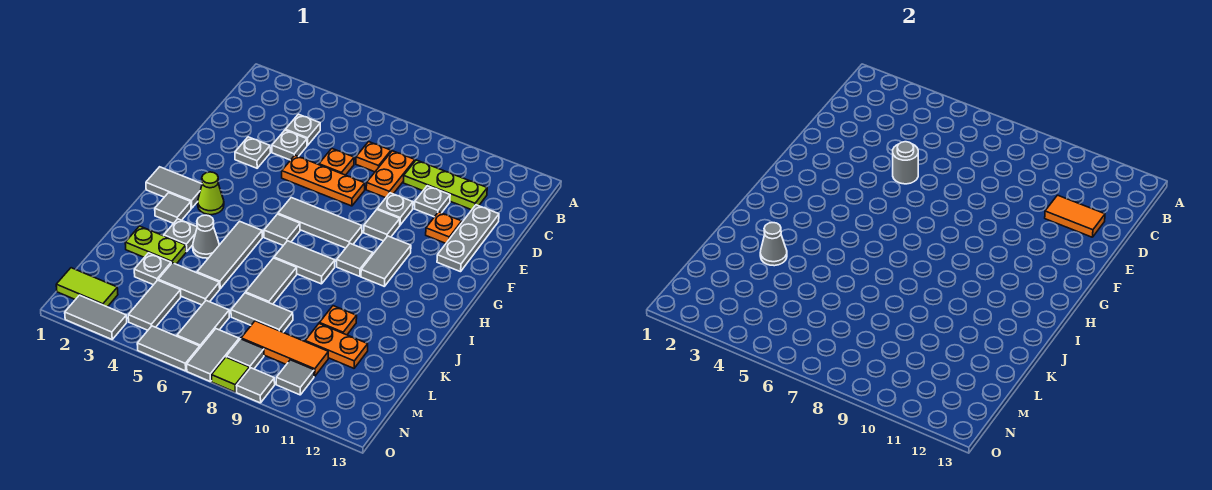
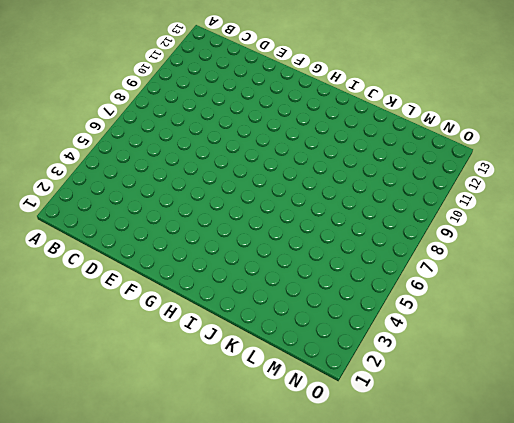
none -> grey plate C4 level 1
none -> orange plate C7 level 1
none -> orange plate C8:D8 level 1
none -> lime plate C9:C11 level 1

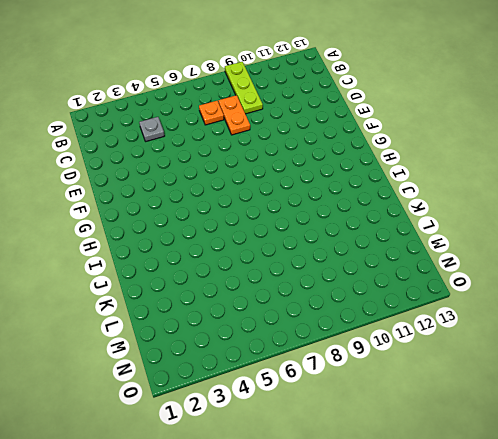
lime plate A9:C9 level 1 -> lime plate C9:C11 level 1
none -> grey plate D4 level 1
none -> orange plate D6 level 1
none -> grey plate D10 level 1
none -> grey plate D12:F12 level 1

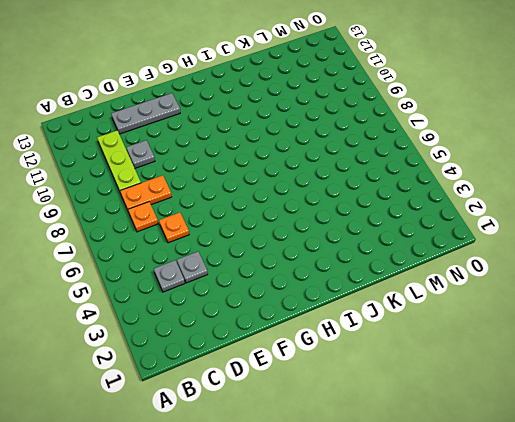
none -> grey plate E3 level 1
none -> orange plate E5:E7 level 1
none -> grey plate E9 level 1
none -> orange plate E11 level 1

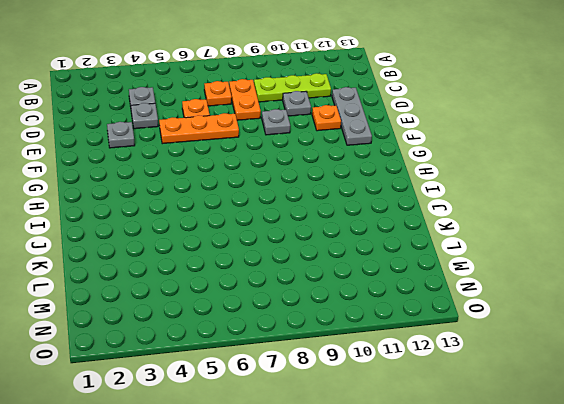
none -> grey tile F9 level 1
none -> grey tile G6:G8 level 1
none -> grey tile G10:H10 level 1
none -> grey tile H1:H2 level 1

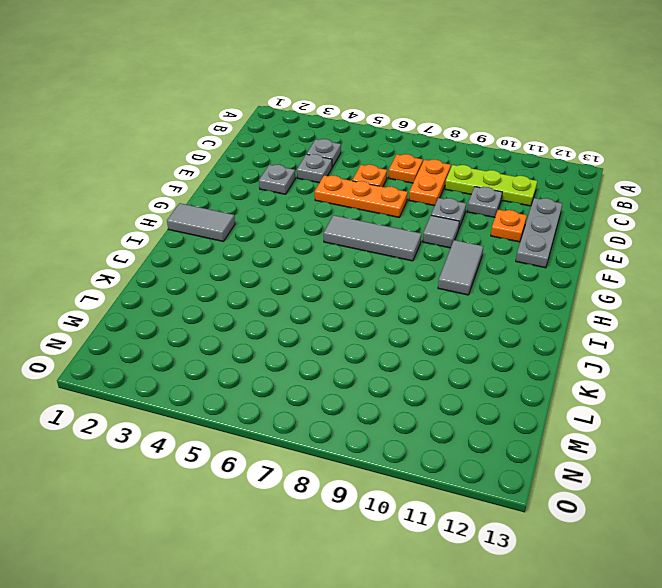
none -> lime cone H3 level 1
none -> grey tile H6 level 1
none -> grey tile H9 level 1
none -> grey tile I2 level 1

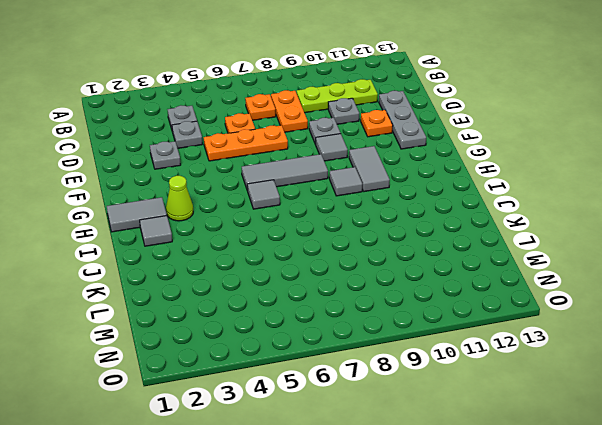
none -> grey tile I5:K5 level 1
none -> grey tile I7:I8 level 1
none -> grey plate J3 level 1
none -> grey cone J4 level 1

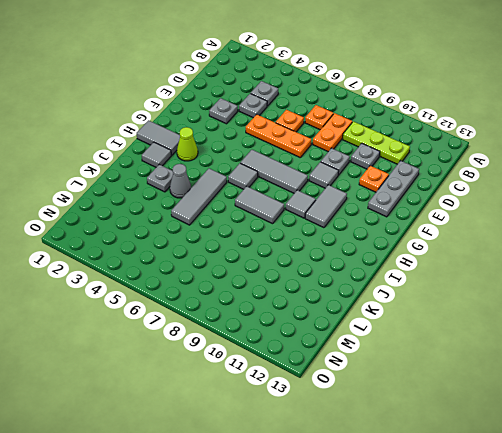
none -> grey tile J7:K7 level 1
none -> lime plate K2:K3 level 1
none -> orange plate K10 level 1
none -> grey plate L3 level 1

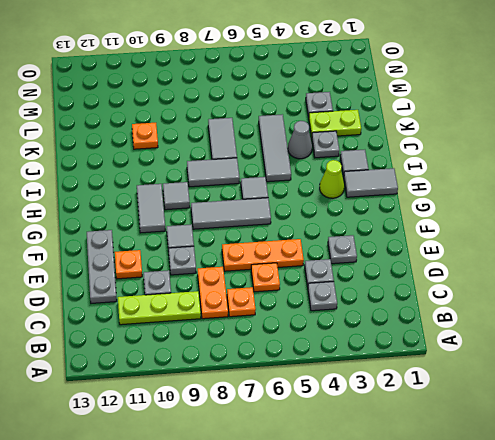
none -> grey tile L4:L5 level 1
none -> grey tile L7:L8 level 1
none -> orange plate L10:L11 level 1
none -> grey tile M4:N4 level 1

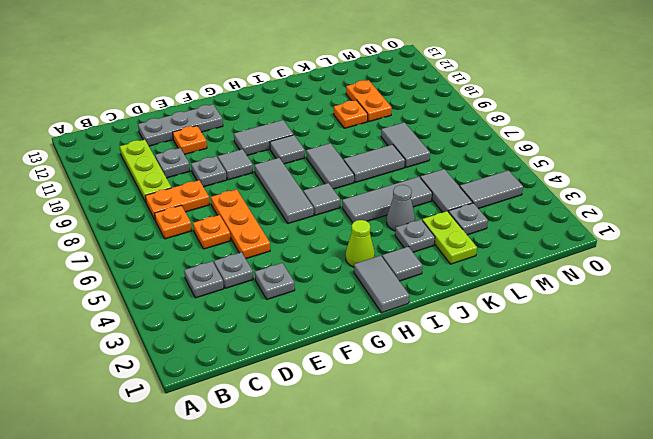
none -> grey tile M6:N6 level 1
none -> orange tile M8:M10 level 1
none -> lime tile N1:N2 level 1
none -> grey tile N7:O7 level 1

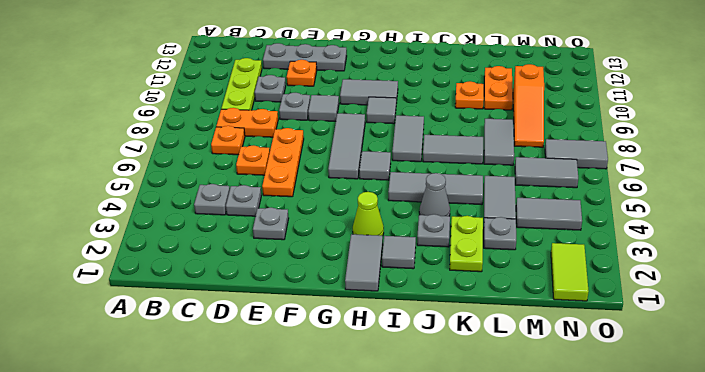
orange slope M8:M10 level 1 top 10 -> orange tile M8:M10 level 1
none -> grey tile N8 level 1
none -> grey tile N10 level 1
none -> grey tile O2:O3 level 1
none -> grey tile O5:O6 level 1

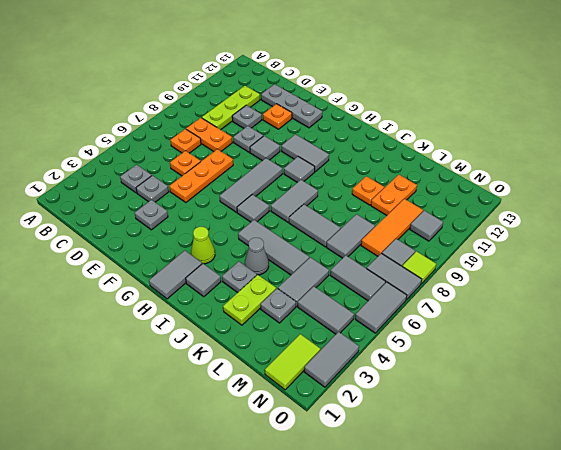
none -> grey tile O9 level 1
none -> orange tile D11:D12 level 2
none -> grey round brick E5 level 2
none -> grey cone K3 level 2

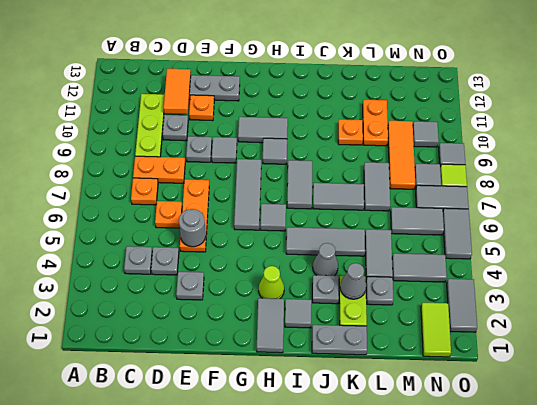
grey plate J1:K1 level 1 -> none

